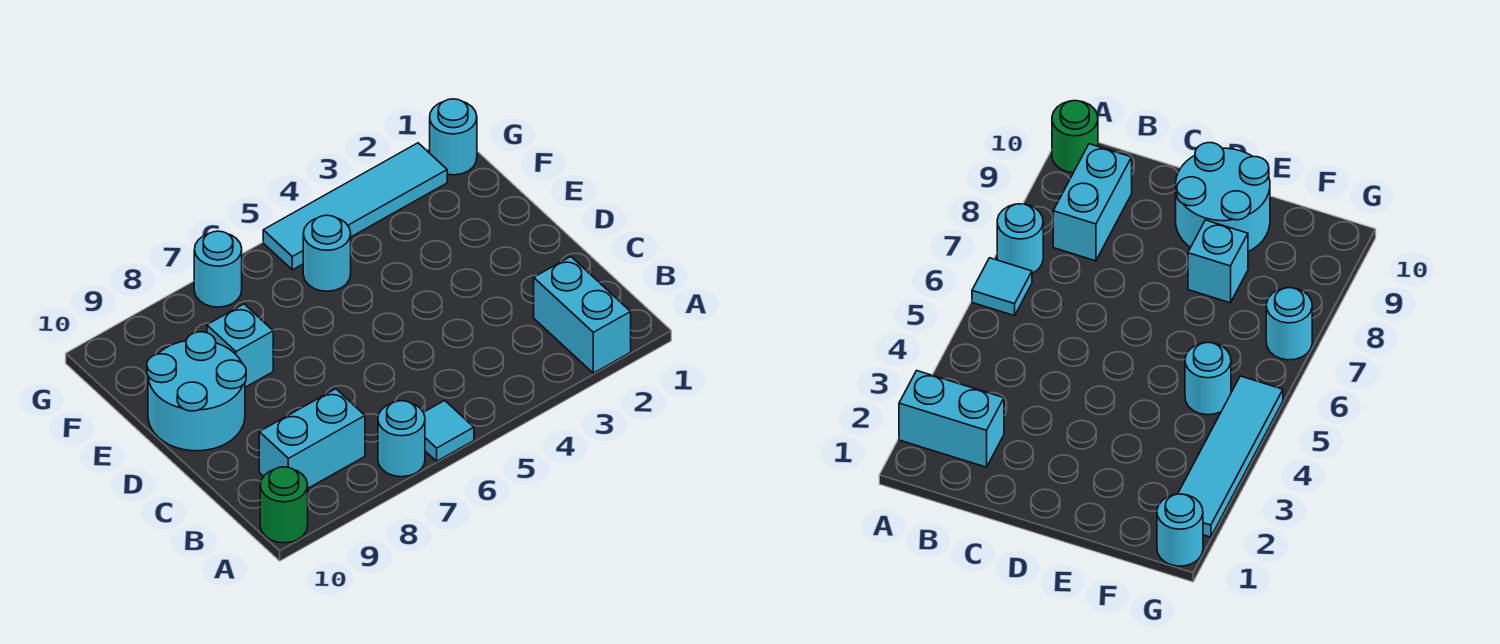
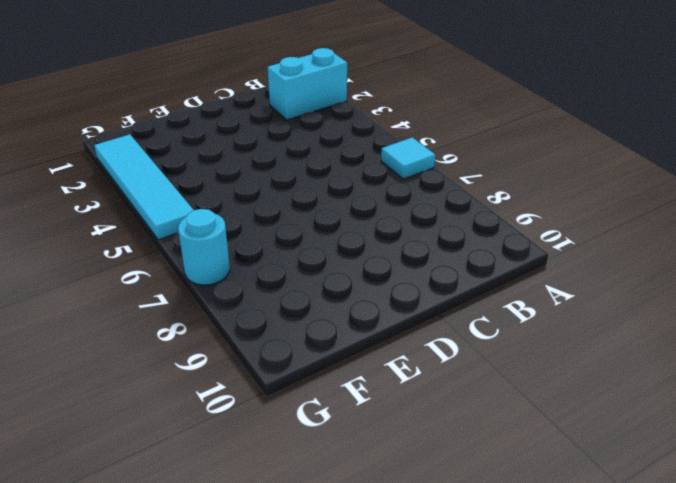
none -> cyan round brick A7 level 1
none -> green round brick A10 level 1

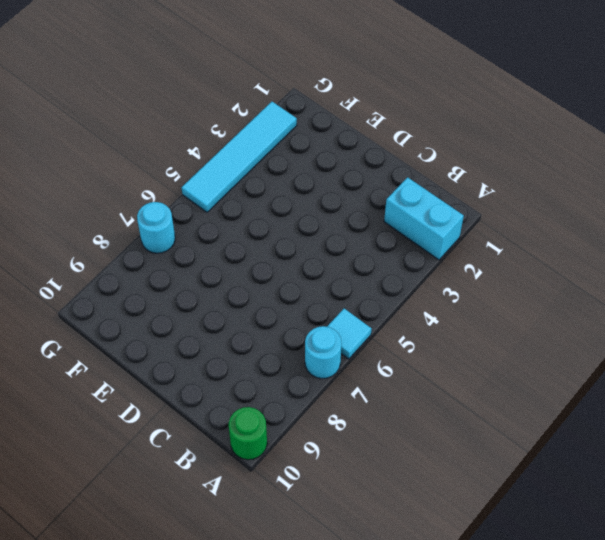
none -> cyan brick B8:B9 level 1
none -> cyan round brick D9:E10 level 1

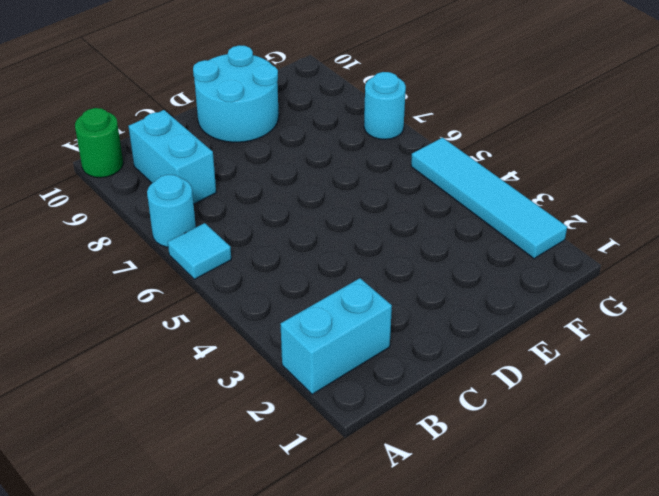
none -> cyan brick E8 level 1
none -> cyan round brick F5 level 1

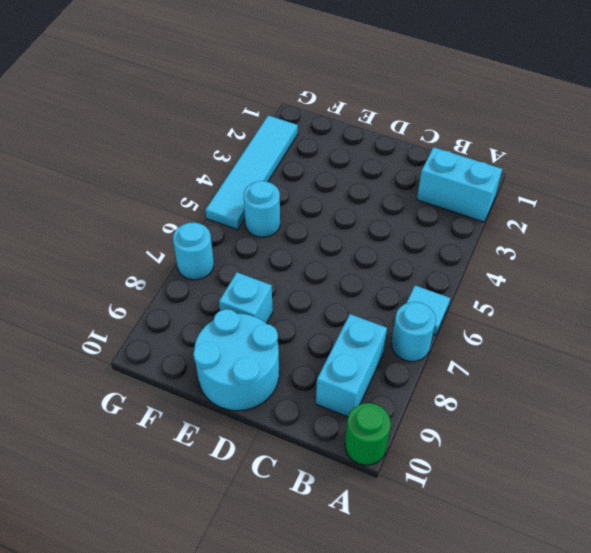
none -> cyan round brick G1 level 1

